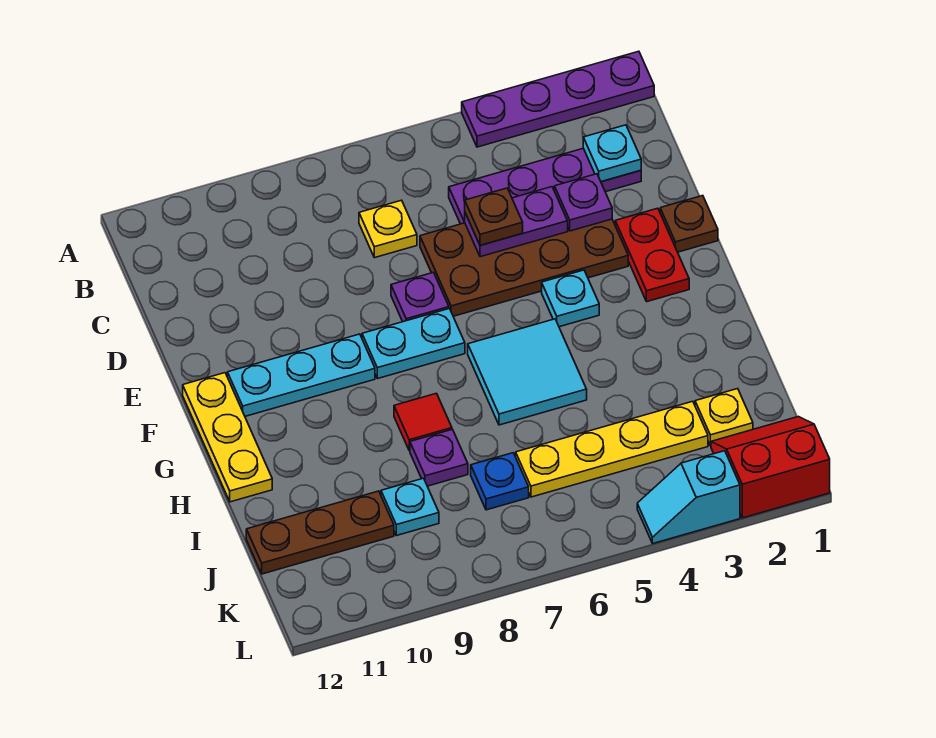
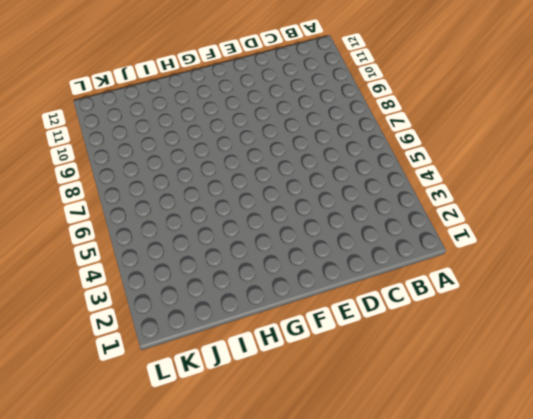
none -> purple plate A1:A4 level 1
none -> purple plate C2:C5 level 1
none -> yellow plate C7 level 1

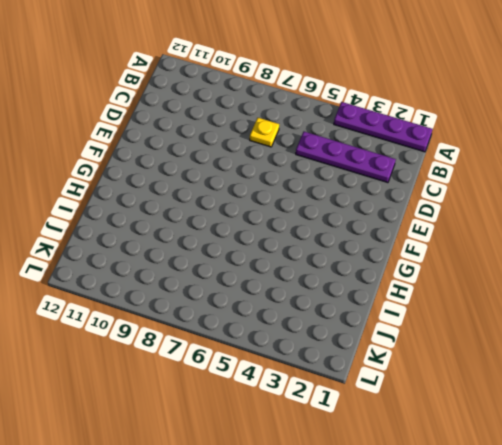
none -> brown plate D3:E6 level 1
none -> brown plate E1 level 1
none -> red plate E2:F2 level 1

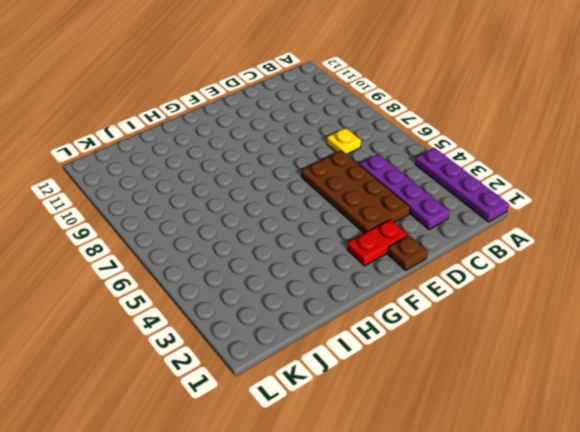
none -> purple plate E7 level 1
none -> cyan plate F4 level 1
none -> cyan plate F7:F8 level 1

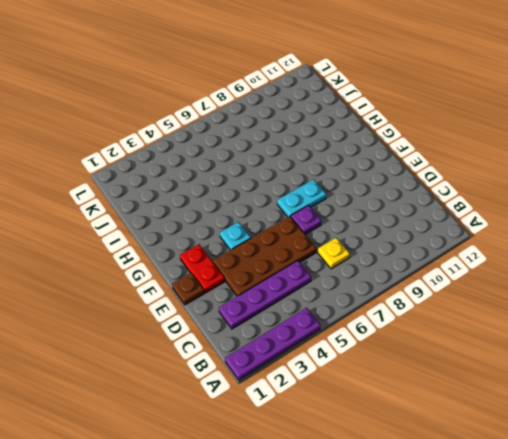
none -> cyan plate F9:F11 level 1
none -> yellow plate F12:H12 level 1
none -> cyan tile G5:H6 level 1

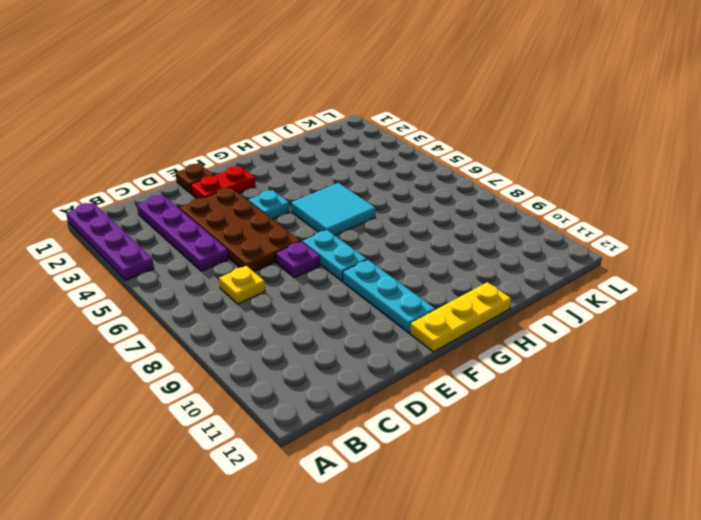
none -> red tile H8 level 1
none -> purple plate I8 level 1
none -> yellow plate J2 level 1

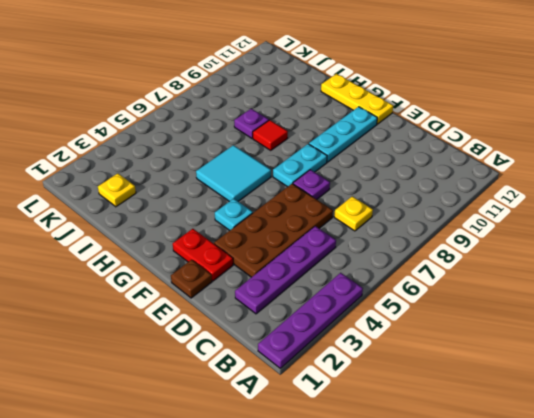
none -> yellow plate J3:J6 level 1
none -> blue plate J7 level 1
none -> cyan plate J9 level 1

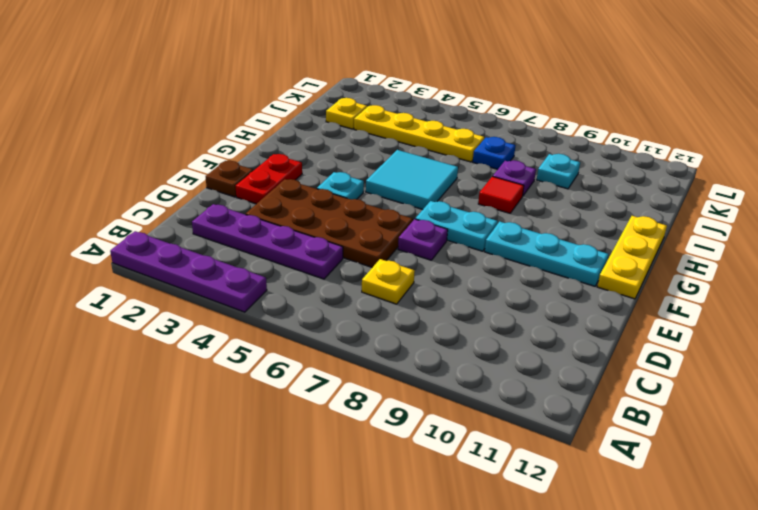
none -> brown plate J10:J12 level 1
none -> red slope K1:L2 level 1 top L
none -> cyan slope L3:L4 level 1 top 3

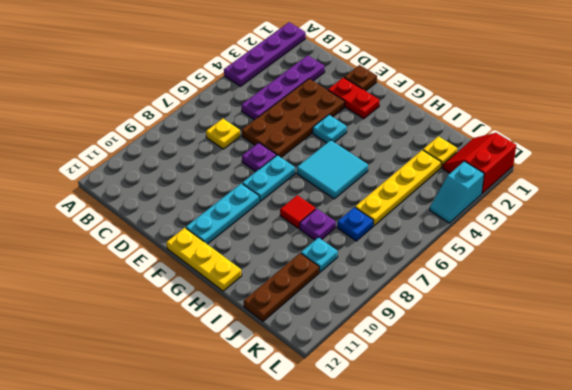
none -> cyan plate C2 level 2
none -> purple plate D3 level 2
none -> purple plate D4:D5 level 2

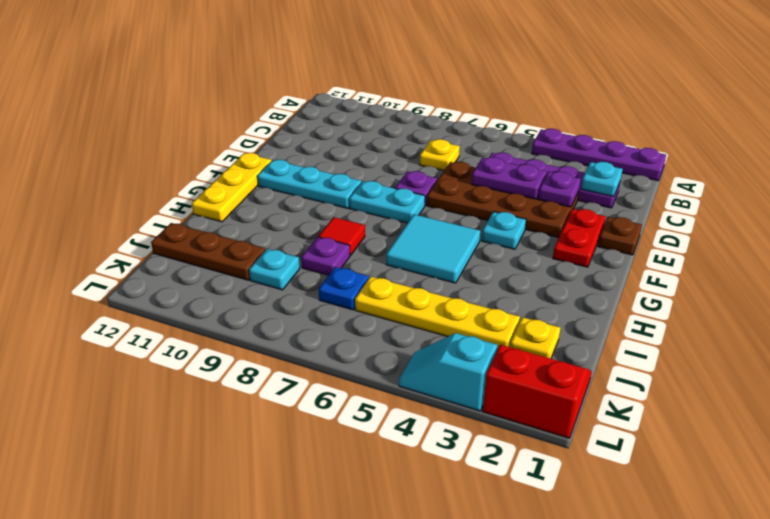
none -> brown plate D5 level 3

